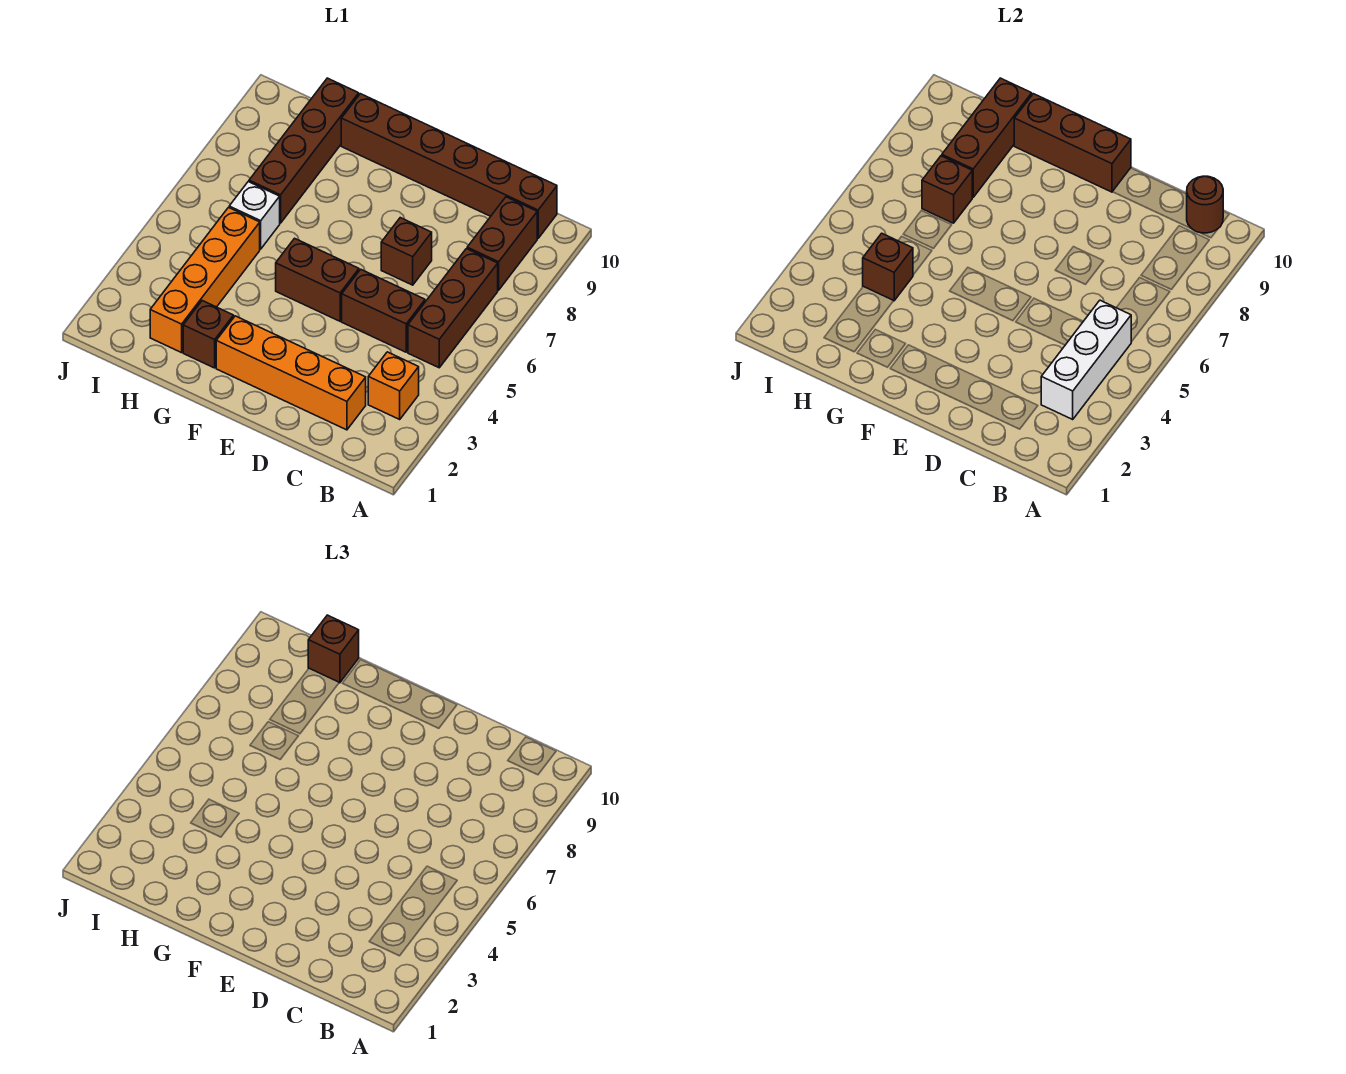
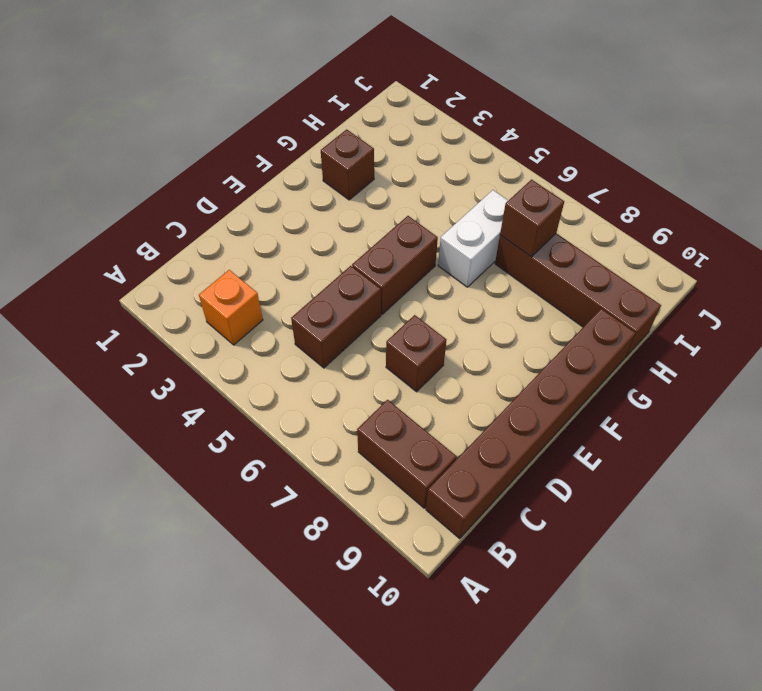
white brick G6:H6 level 1 -> white brick H6 level 1
none -> brown brick B5:B7 level 1
none -> orange brick C2:F2 level 1
none -> orange brick H2:H5 level 1

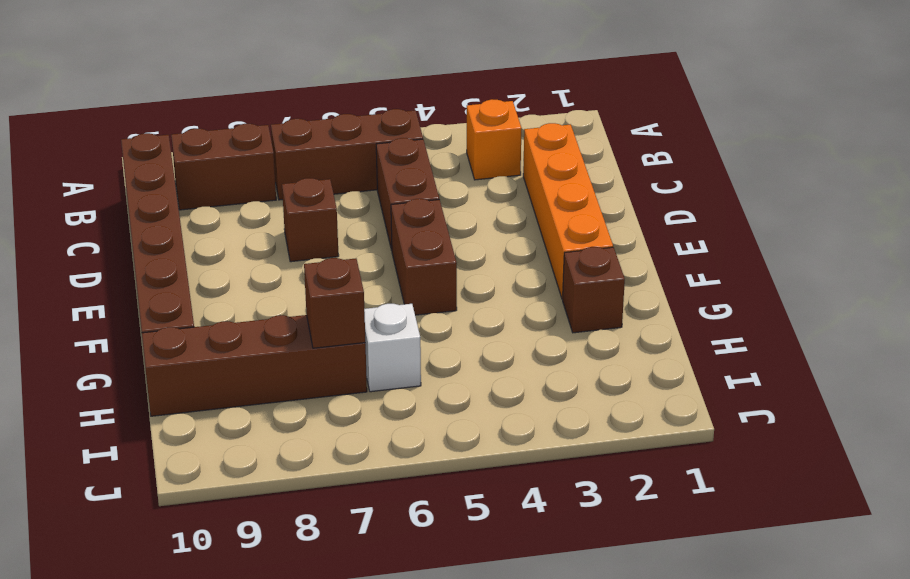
none -> orange brick H2:H5 level 1
none -> white brick B3:B5 level 2
none -> brown round brick B10 level 2

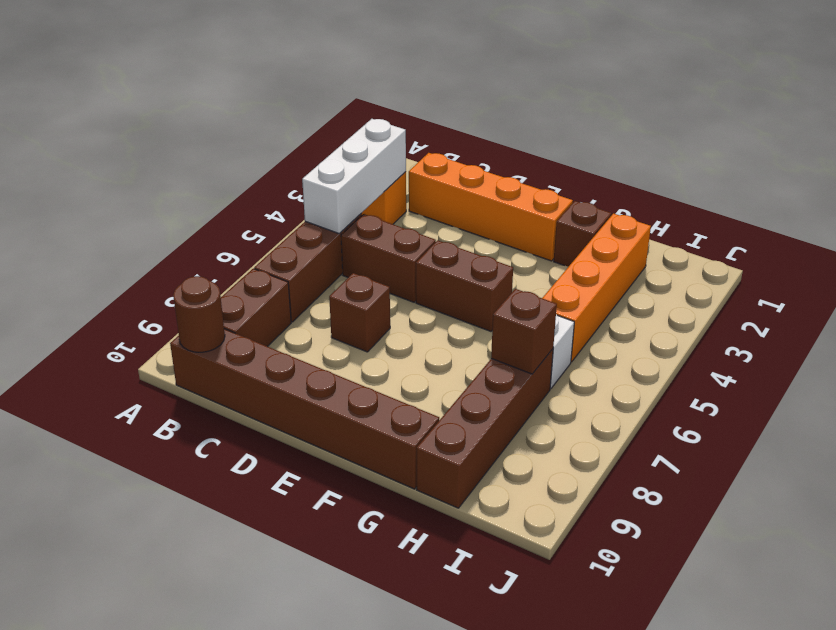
none -> brown brick E10:G10 level 2
none -> brown brick H4 level 2
none -> brown brick H8:H10 level 2

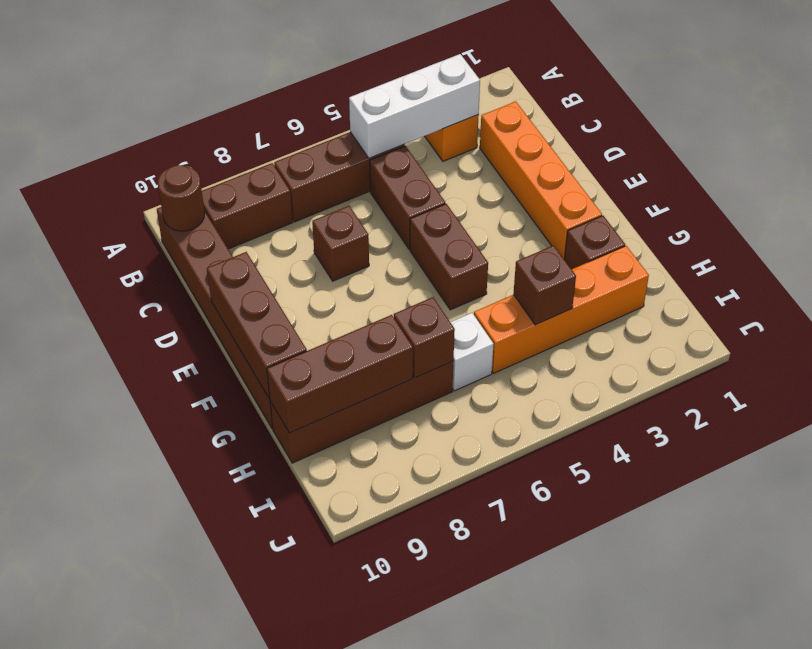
none -> brown brick H10 level 3

